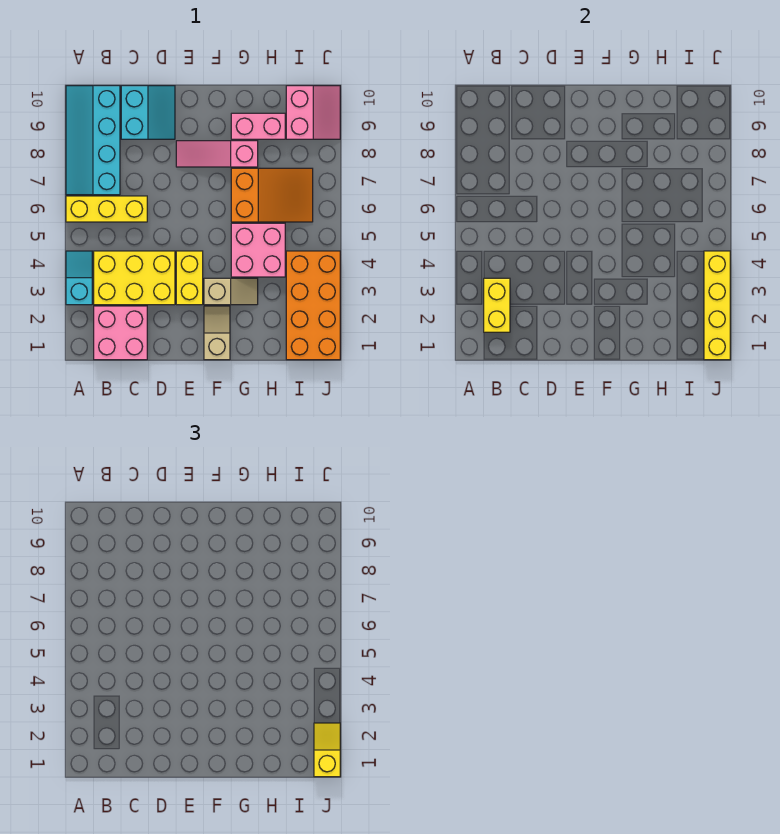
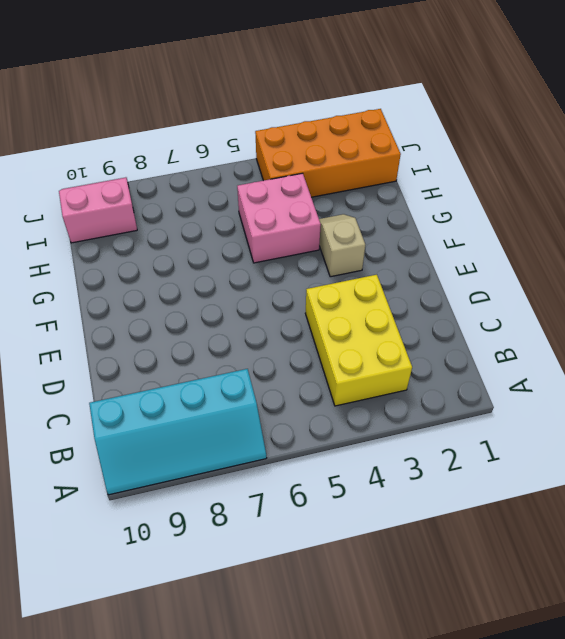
none -> cyan slope A3:A4 level 1 top 3
none -> yellow brick A6:C6 level 1
none -> pink brick B1:C2 level 1

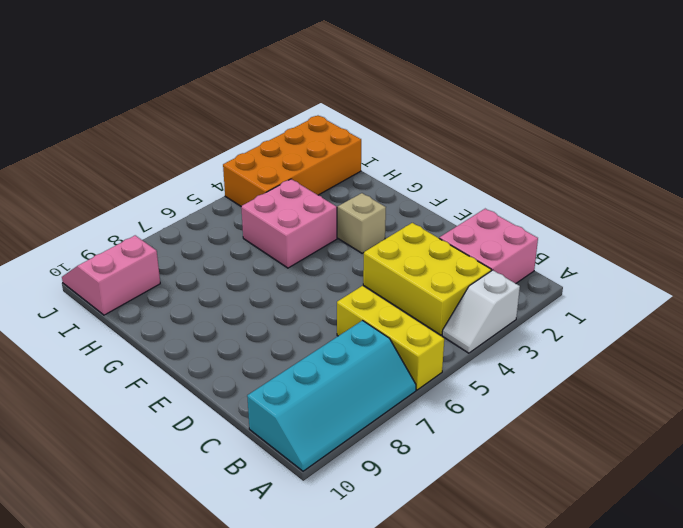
white slope A3:A4 level 1 top 3 -> cyan slope A3:A4 level 1 top 3
none -> cyan slope C9:D10 level 1 top C
none -> yellow brick E3:E4 level 1
none -> pink slope E8:G8 level 1 top G

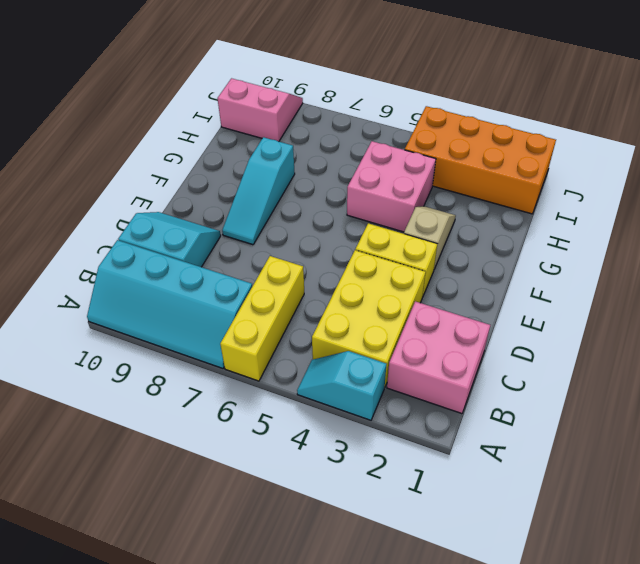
cyan slope E8:G8 level 1 top G -> pink slope E8:G8 level 1 top G
none -> tan slope F1:F2 level 1 top 1
none -> orange slope G6:I7 level 1 top G
none -> pink brick G9:H9 level 1

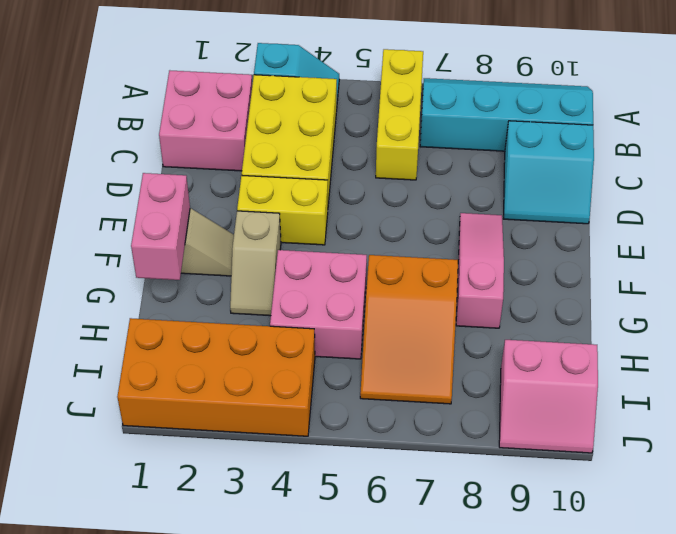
pink brick F1:G1 level 2 -> pink brick G9:H9 level 1
none -> yellow brick B2:B3 level 2
none -> yellow brick J1:J4 level 2
none -> yellow slope J1:J2 level 3 top 1

